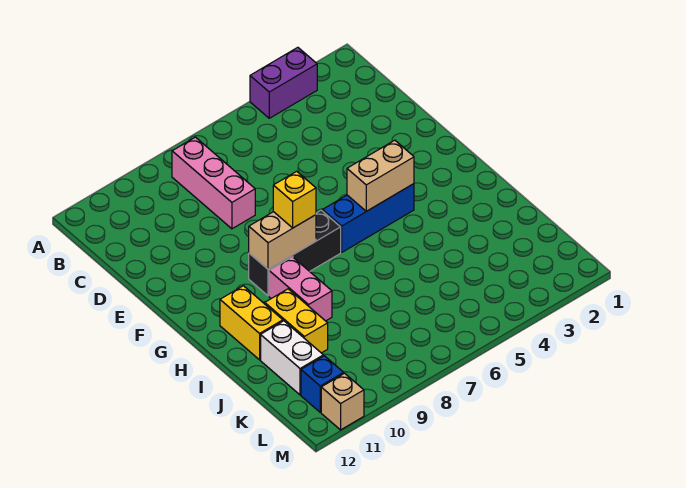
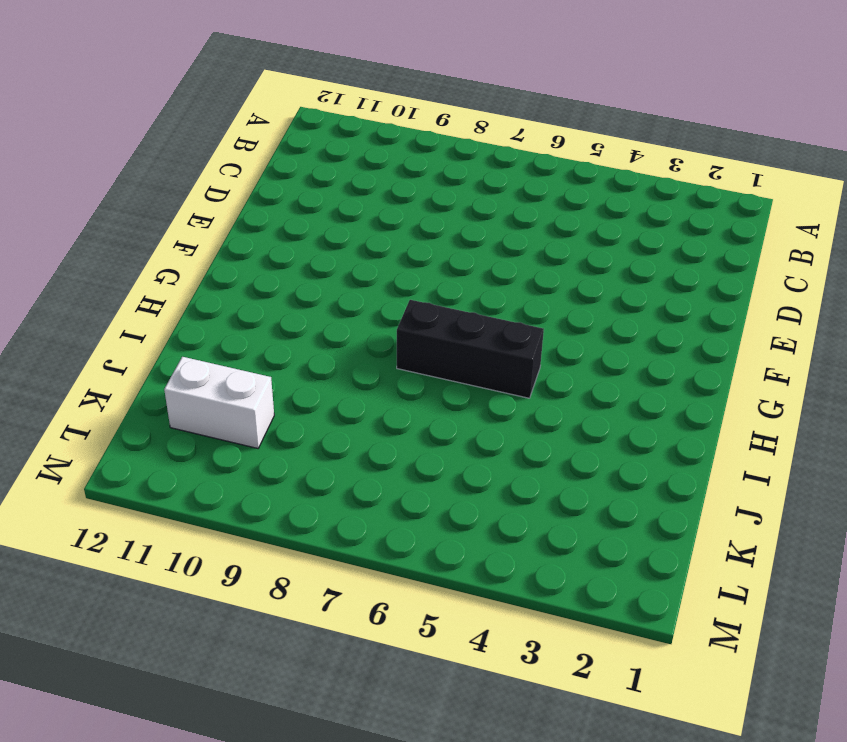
black brick H5:H7 level 1 -> black brick G7:G9 level 1
white brick K10:K11 level 1 -> white brick J11:K11 level 1
none -> purple brick A3:A4 level 1
none -> pink brick B8:D8 level 1
none -> blue brick G4:G6 level 1

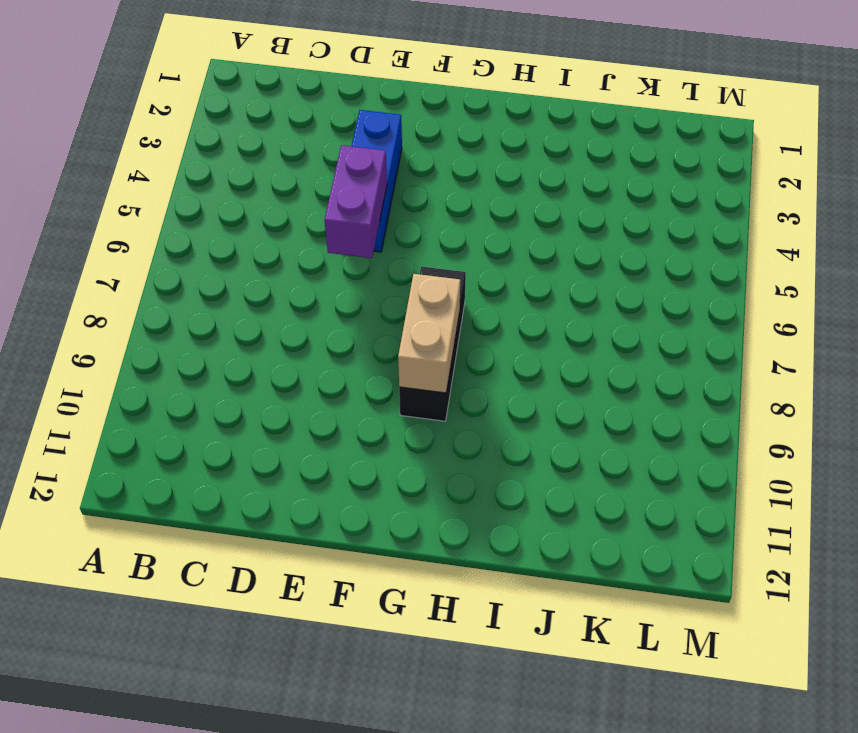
blue brick E3:E5 level 1 -> blue brick G4:G6 level 1
purple brick E5:E6 level 2 -> purple brick A3:A4 level 1
none -> pink brick B8:D8 level 1
none -> pink brick H9:I9 level 1
none -> yellow brick H11:I11 level 1

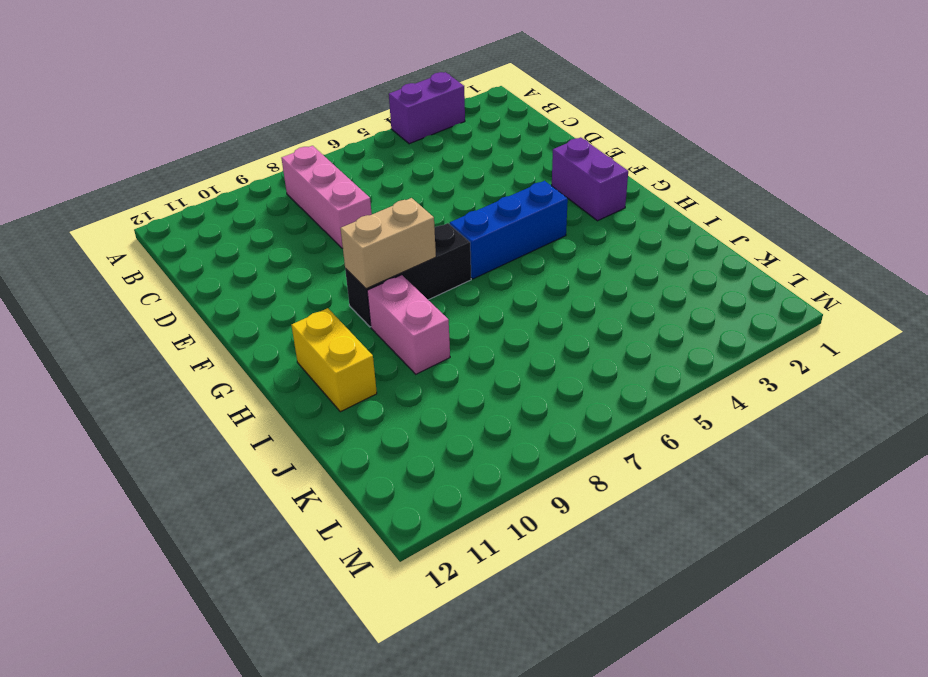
purple brick F2:G2 level 1 -> none
none -> yellow brick I10:J10 level 1
none -> white brick J11:K11 level 1
none -> blue brick L11 level 1

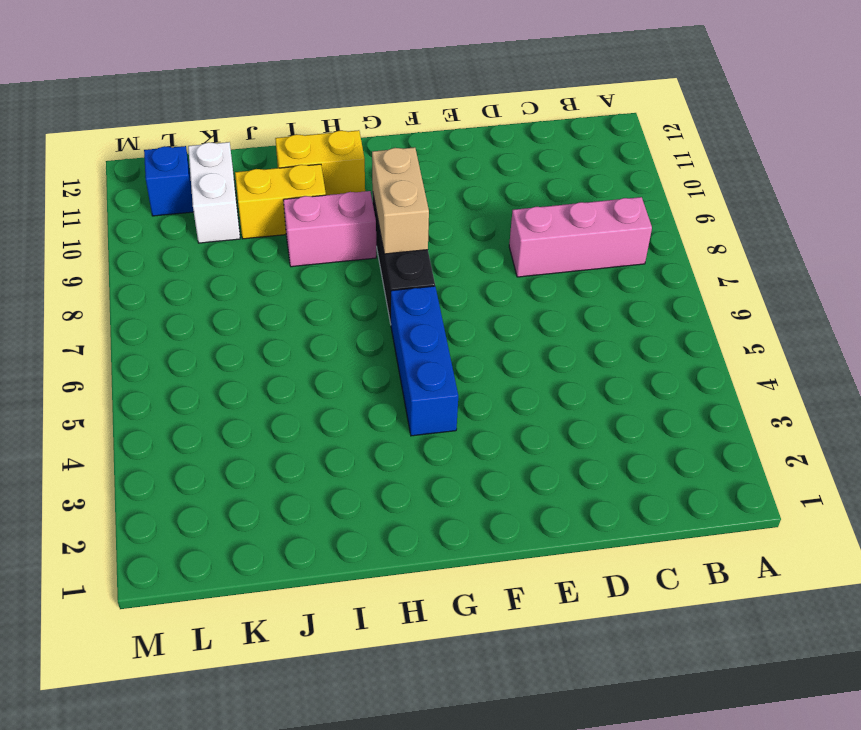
white brick K10:K11 level 1 -> white brick J11:K11 level 1
none -> purple brick A3:A4 level 1
none -> tan brick M11 level 1
none -> tan brick G4:G5 level 2

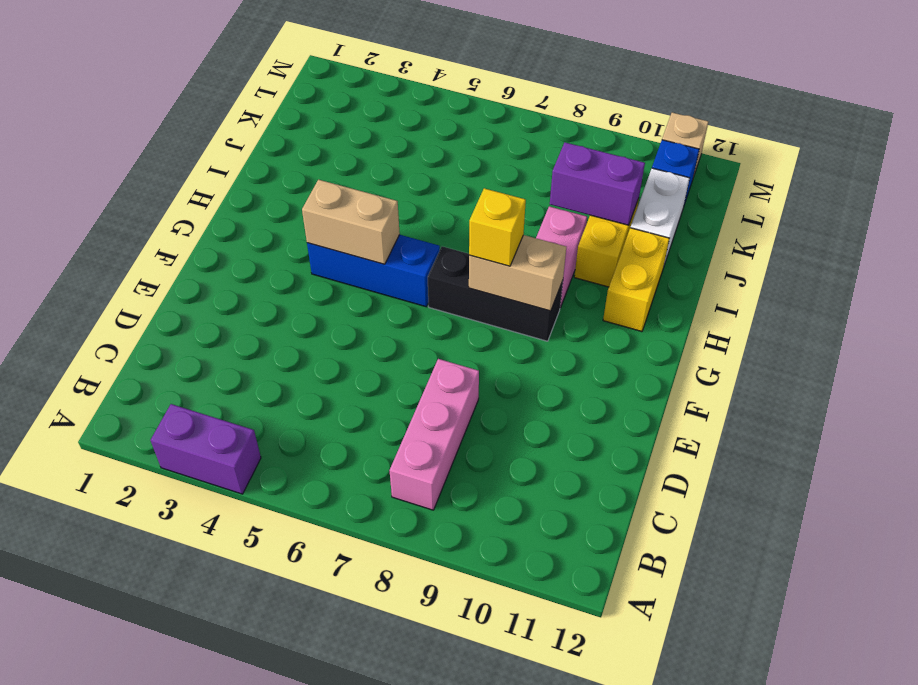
purple brick J9:J10 level 2 -> none

